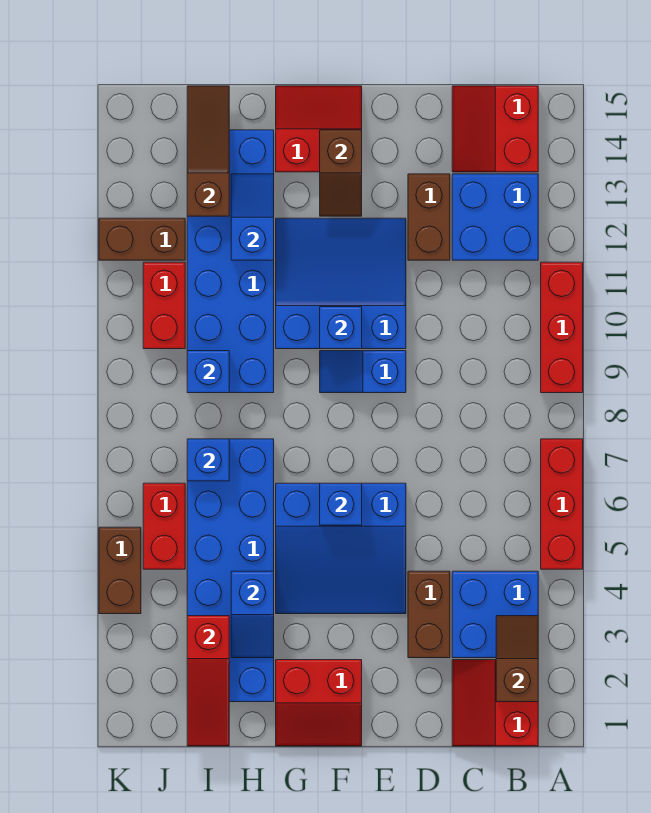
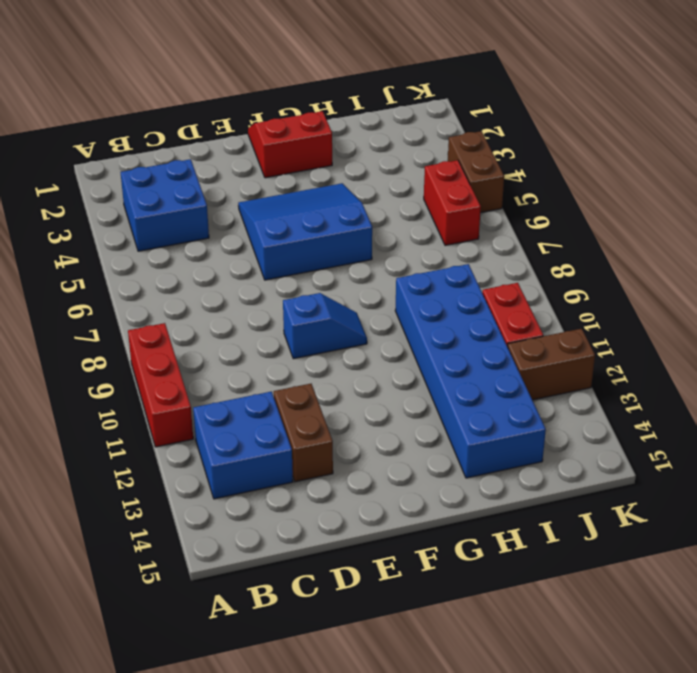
none -> red brick A5:A7 level 1
none -> red slope B1:C2 level 1 top B
none -> red slope B14:C15 level 1 top B

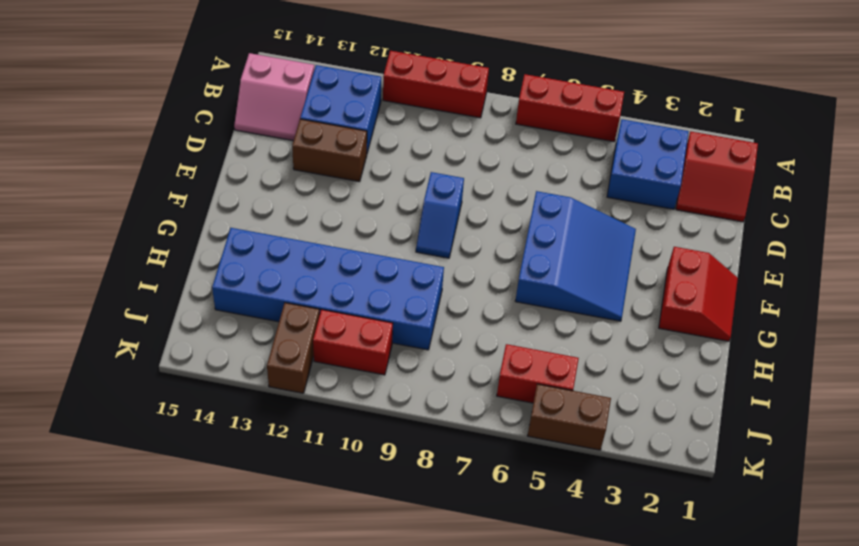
pink slope B14:C15 level 1 top B -> red slope B14:C15 level 1 top B
none -> brown brick D3:D4 level 1
none -> blue slope E10:G12 level 1 top 10
none -> red slope F14:G15 level 1 top 14

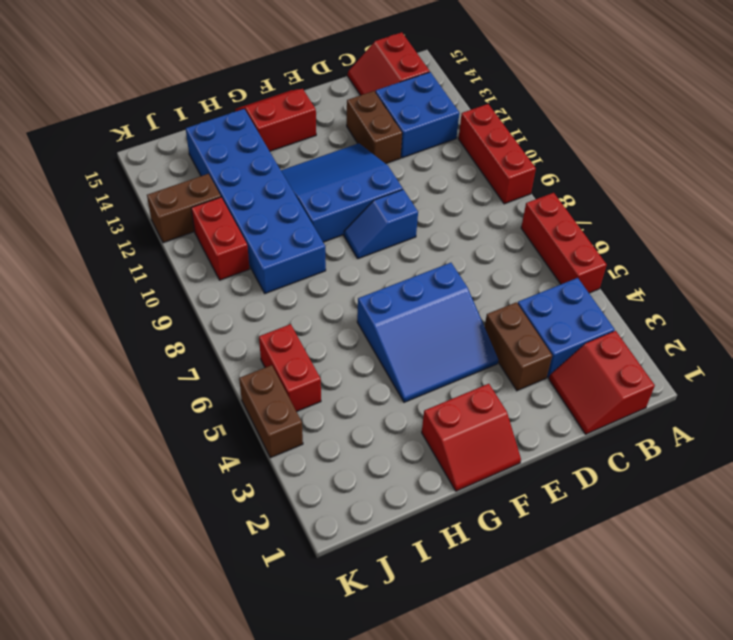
none -> blue brick H2:I7 level 1
none -> brown slope B2:B3 level 2 top 2
none -> blue brick F6 level 2

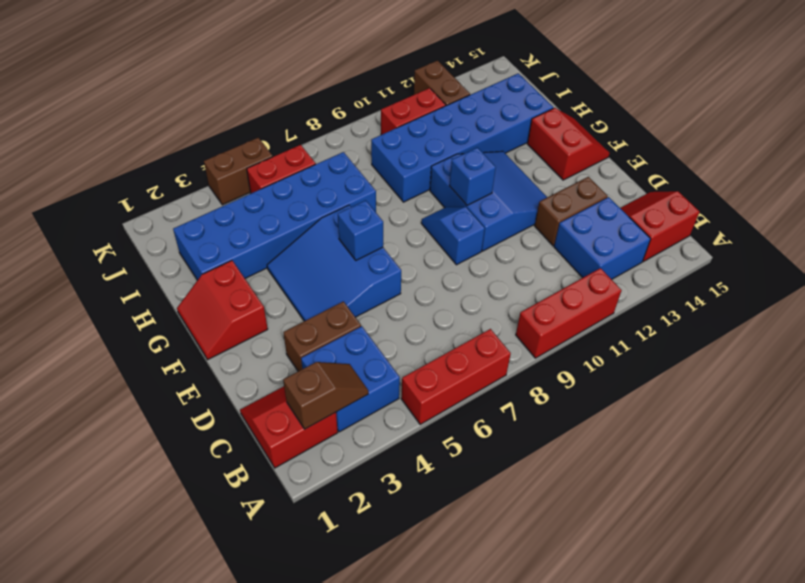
none -> brown slope F13:F14 level 2 top 14
none -> blue slope H3:H4 level 2 top 4
none -> blue slope H12:H13 level 2 top 12

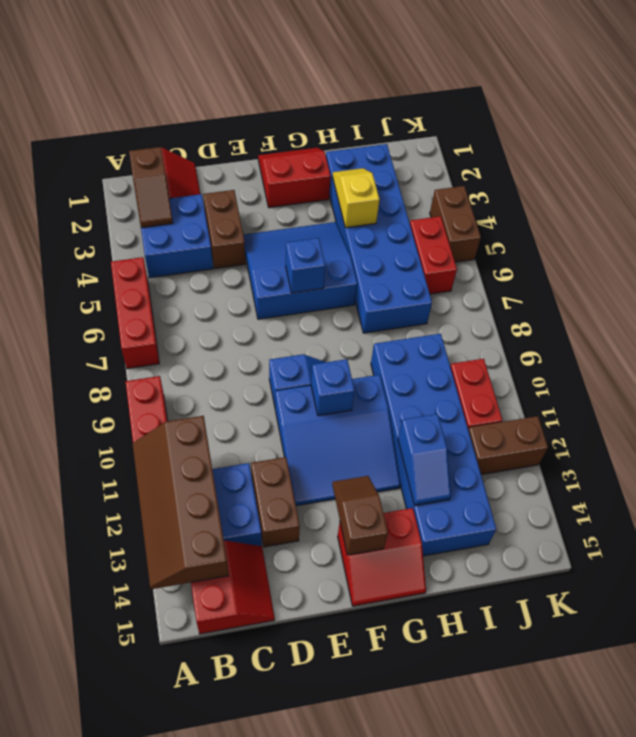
brown slope A11:B14 level 2 top B -> none
yellow slope H3:H4 level 2 top 4 -> blue slope H3:H4 level 2 top 4
none -> red slope I1:I3 level 2 top 3
none -> blue brick I7 level 2
none -> blue brick I9 level 2

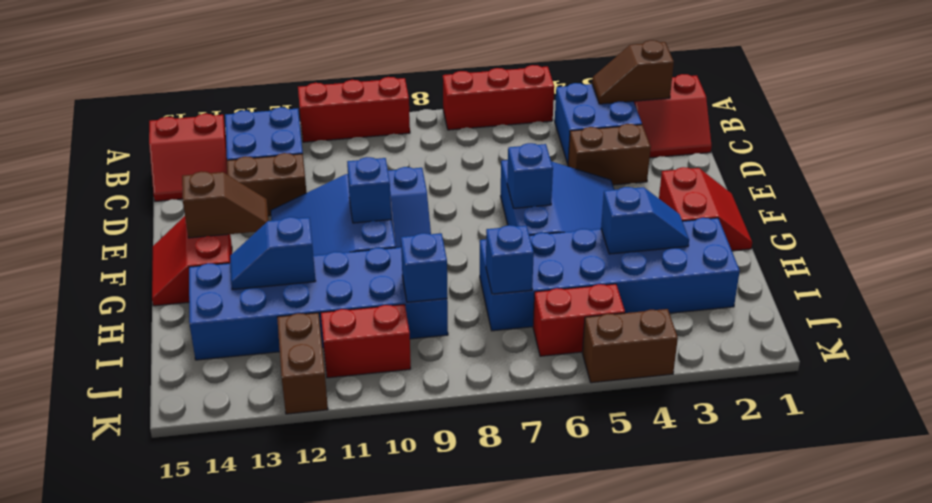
none -> red slope I1:I3 level 2 top 3
none -> brown slope I13:I15 level 2 top 13

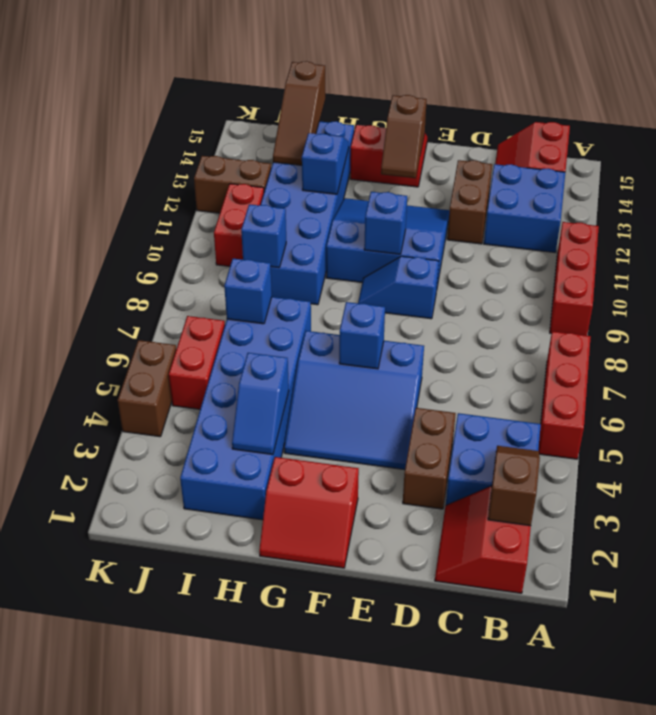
brown slope I13:I15 level 2 top 15 -> brown slope I13:I15 level 2 top 13
none -> red slope I1:I3 level 2 top 3

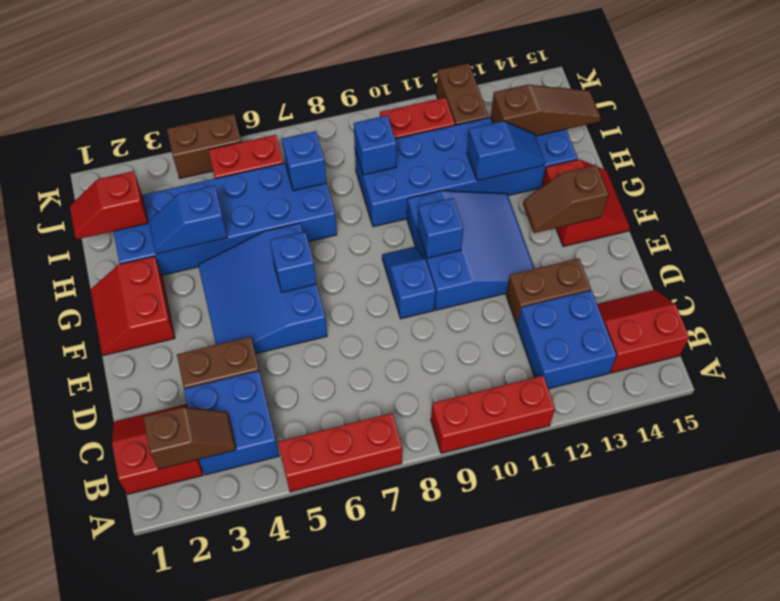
red slope I1:I2 level 2 top 2 -> red slope I1:I3 level 2 top 3

